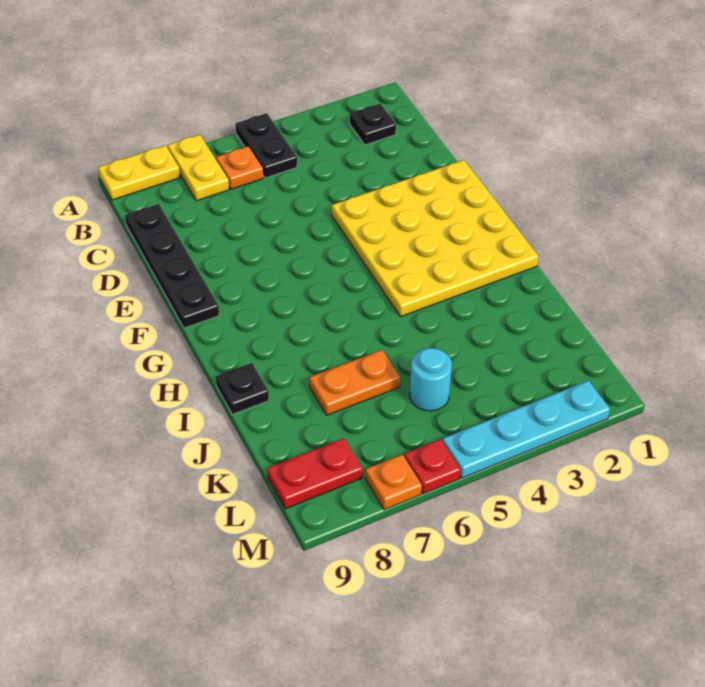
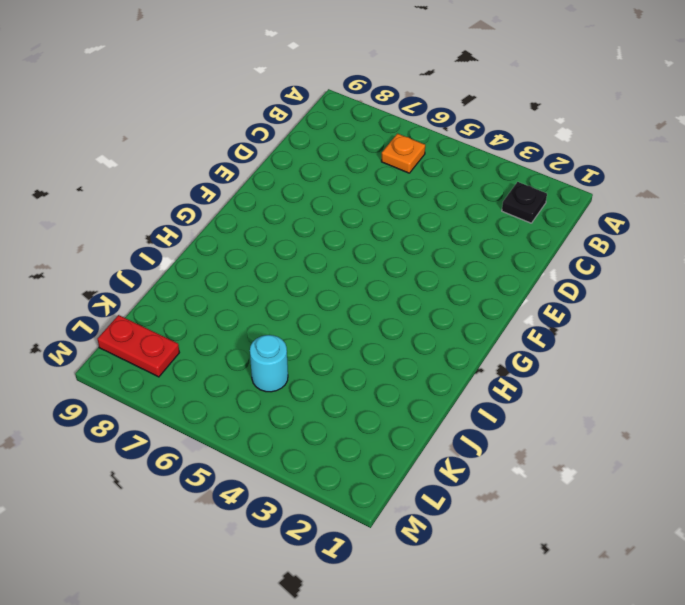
none -> black plate A5:B5 level 1
none -> yellow plate A7:B7 level 1
none -> yellow plate A8:A9 level 1

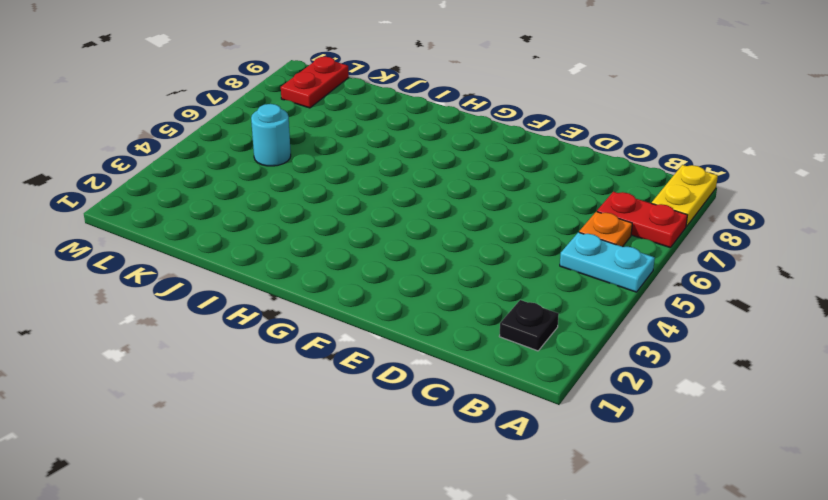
cyan plate A5:B5 level 1 -> black plate A5:B5 level 1
red plate A7:B7 level 1 -> yellow plate A7:B7 level 1
none -> black plate C9:F9 level 1
none -> yellow plate E1:H4 level 1
none -> black plate I9 level 1

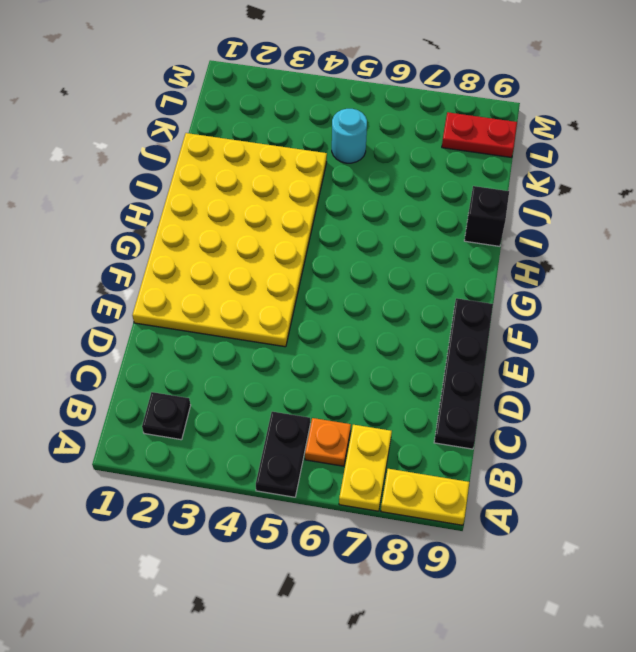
yellow plate E1:J4 level 1 -> yellow plate E1:H4 level 1
black brick I9 level 1 -> black plate I9 level 1
none -> orange plate J6:J7 level 1
none -> cyan plate M2:M5 level 1
none -> red plate M6 level 1

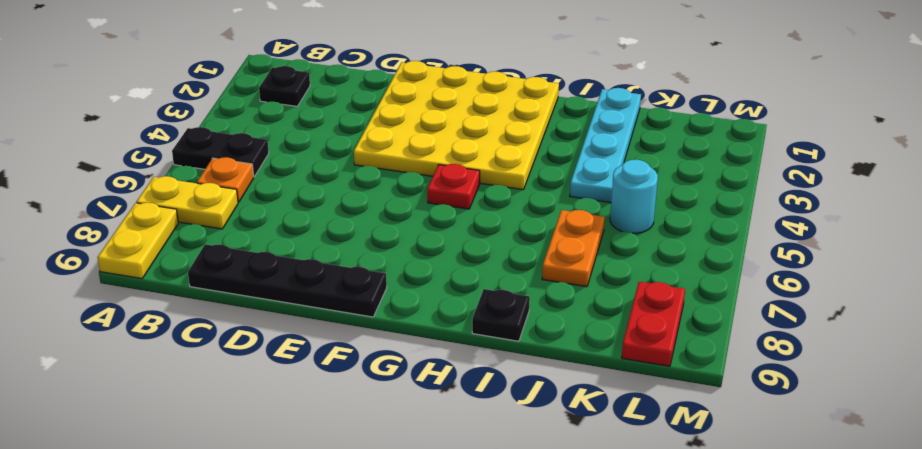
red plate G5 level 1 -> red plate M6 level 1
cyan plate J1:J4 level 1 -> cyan plate M2:M5 level 1
none -> orange plate M7 level 1

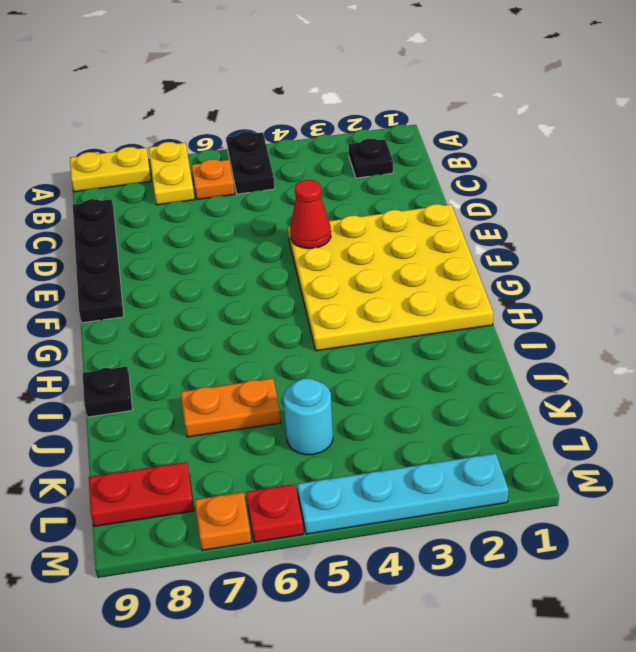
red cone E4 level 2 -> none

